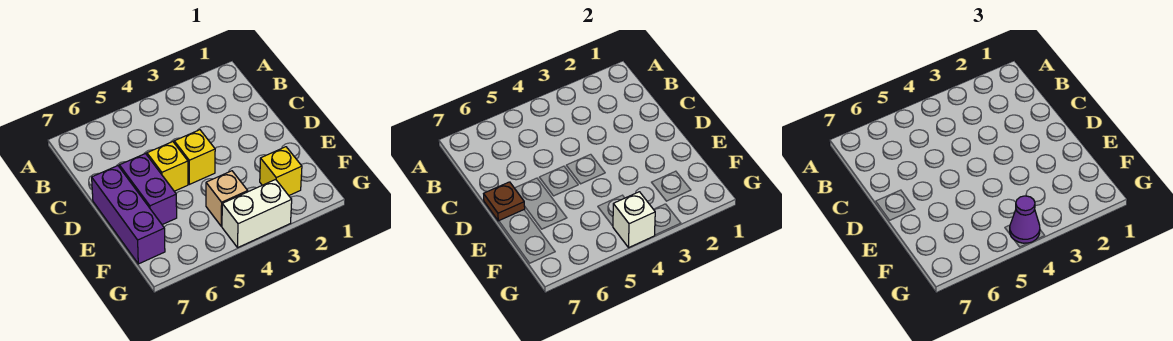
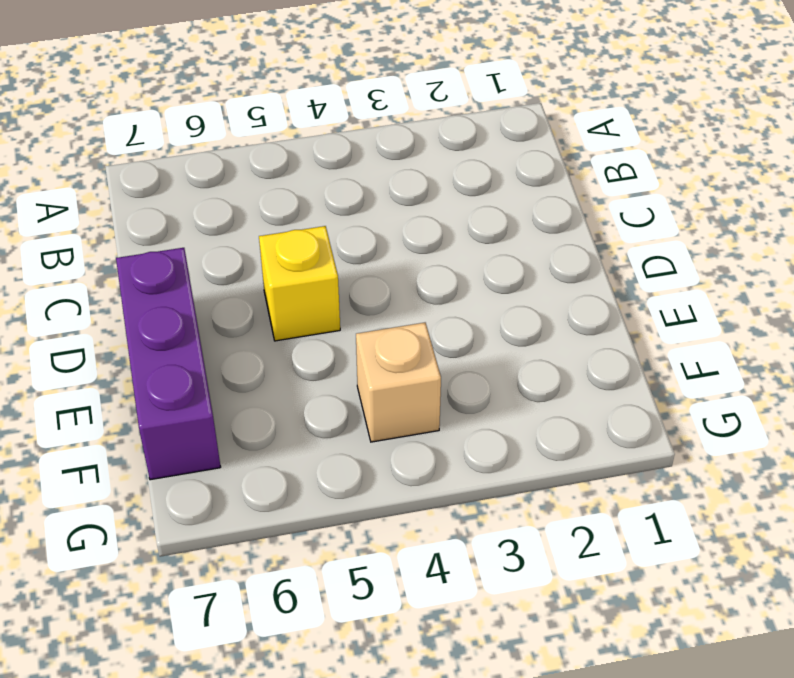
none -> yellow brick D4 level 1
none -> purple brick D6:E6 level 1

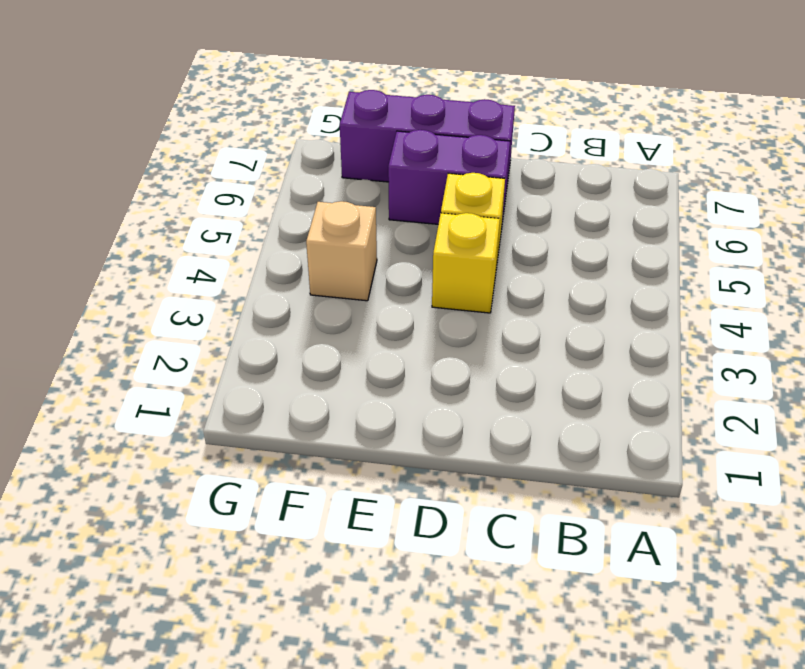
none -> yellow brick F2 level 1
none -> white brick G3:G4 level 1

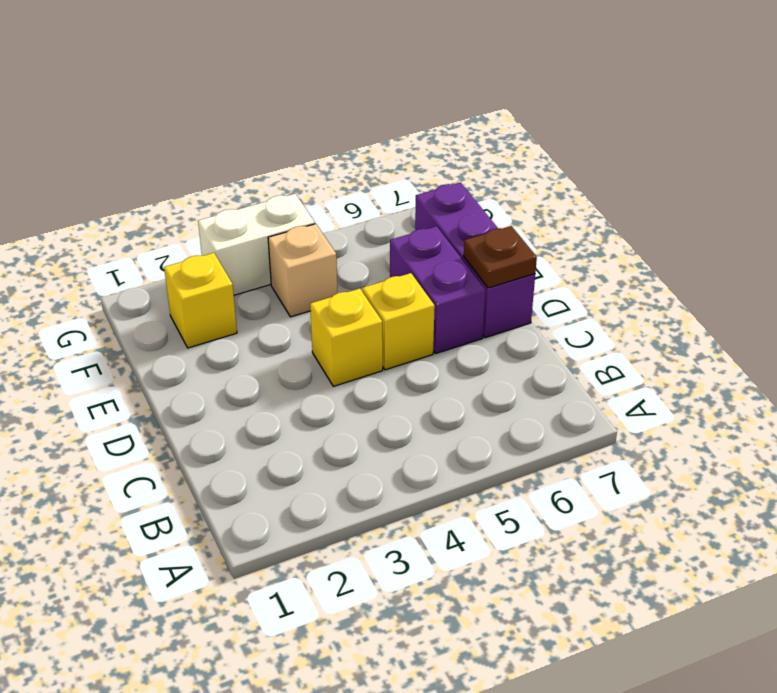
none -> white brick G4 level 2
none -> purple cone G4 level 3

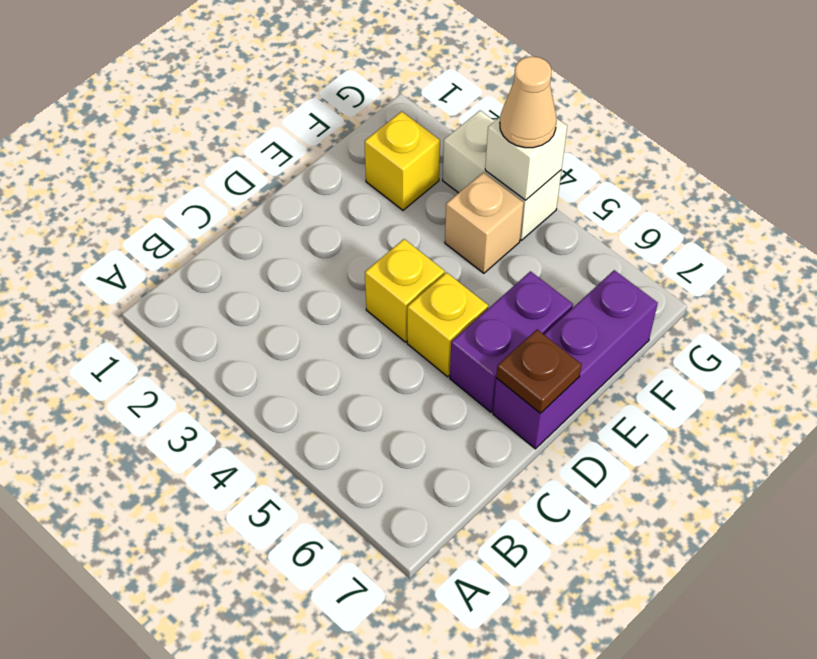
tan cone G4 level 3 -> purple cone G4 level 3

